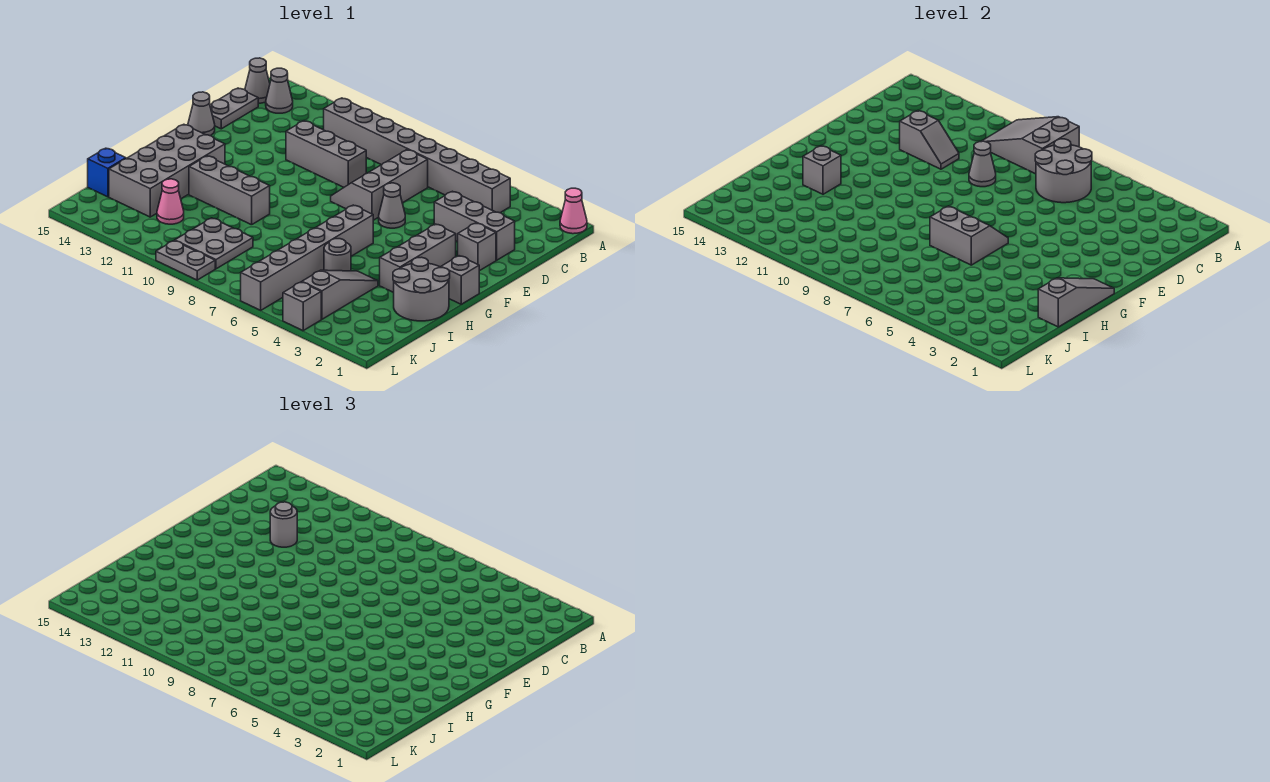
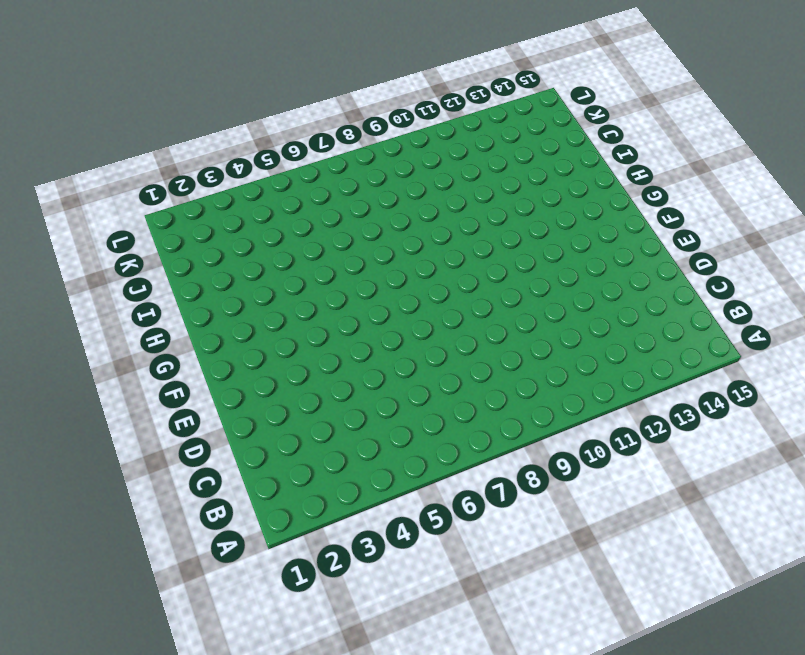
none -> pink cone A1 level 1
none -> grey brick B4:B11 level 1
none -> grey cone B14 level 1
none -> grey cone B15 level 1

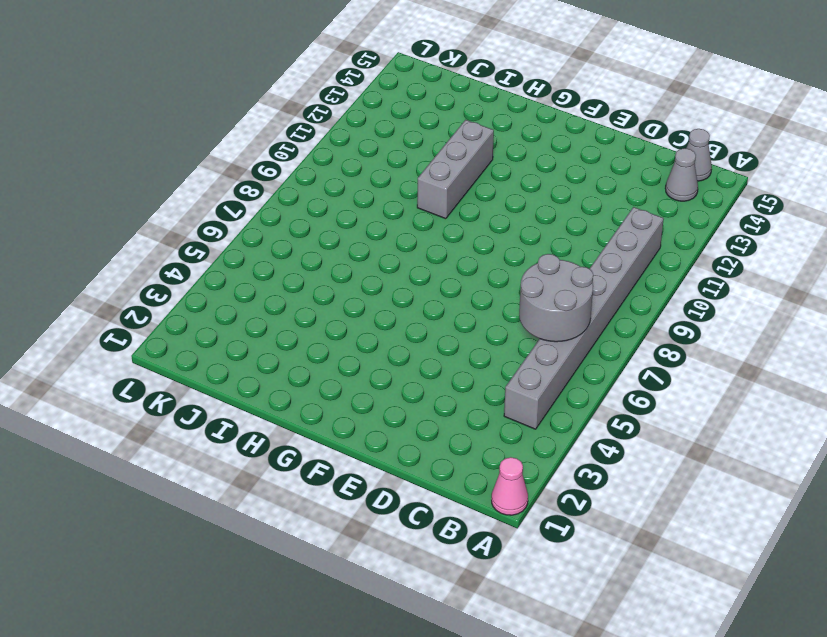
none -> grey slope C7:E8 level 1 top 7
none -> grey plate C15:D15 level 1
none -> grey brick D2:D4 level 1
none -> grey brick D9:D11 level 1

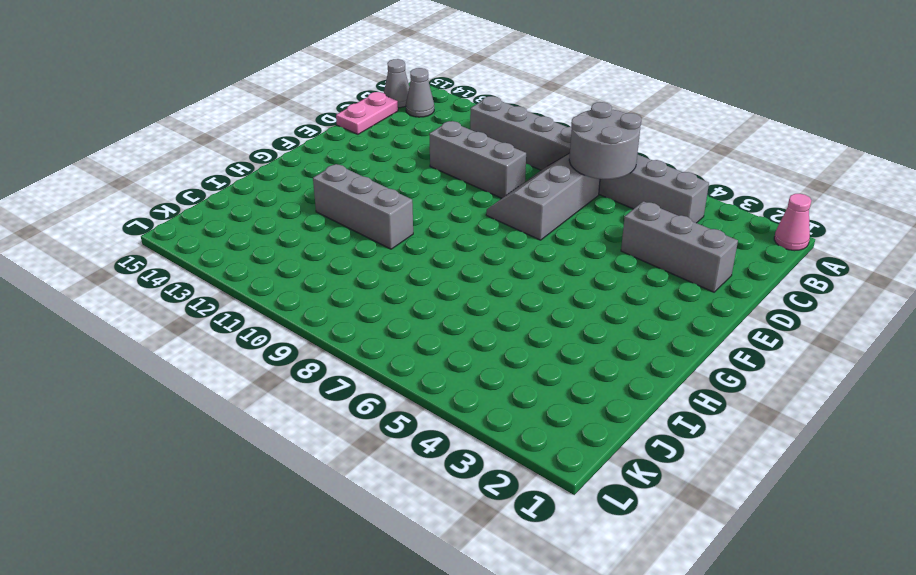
pink plate C15:D15 level 1 -> grey plate C15:D15 level 1
none -> grey brick E2 level 1
none -> grey cone E6 level 1
none -> grey cone E15 level 1
none -> grey brick F3:H3 level 1

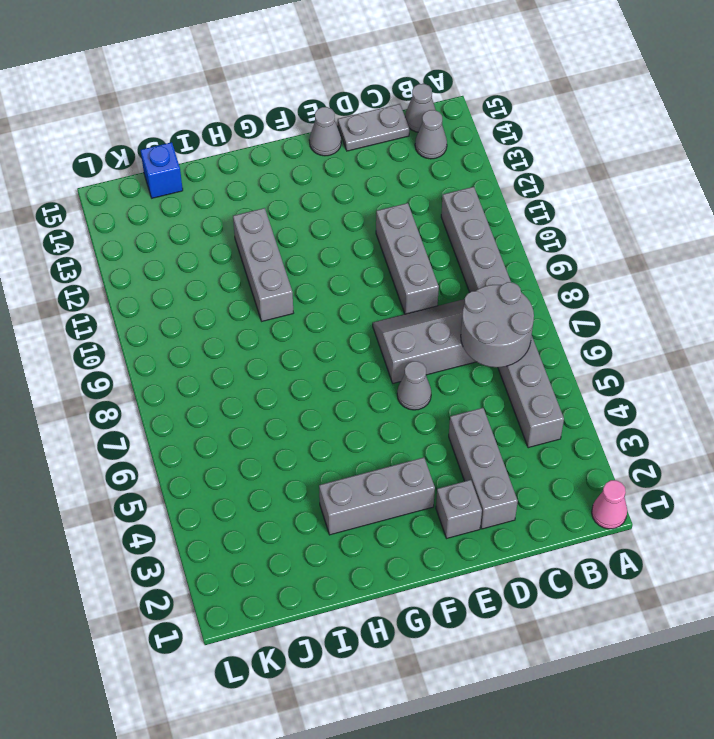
none -> grey brick G1 level 1
none -> grey brick G6:L6 level 1
none -> grey brick G13:J14 level 1
none -> grey round brick H1:I2 level 1

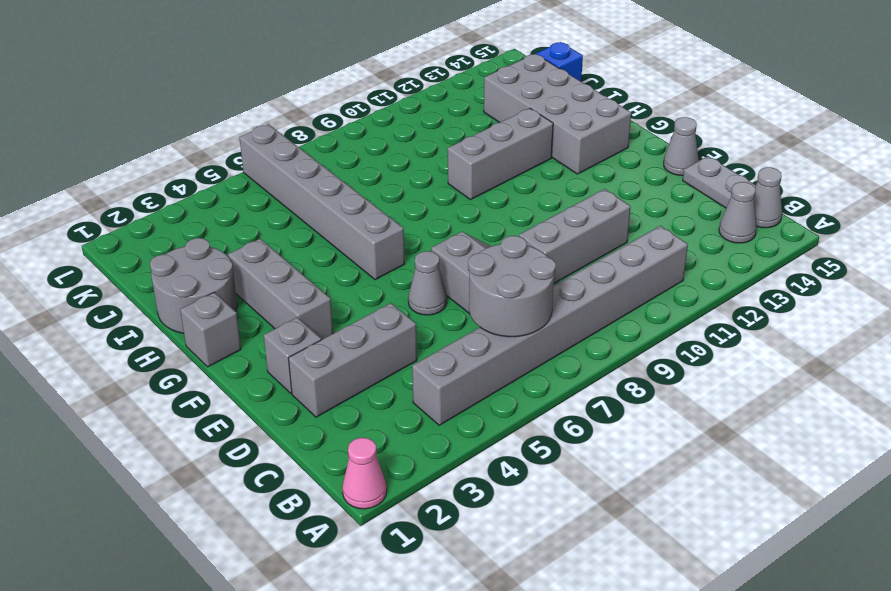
none -> grey slope I4:K4 level 1 top K
none -> grey round brick I5 level 1
none -> grey plate J9:K10 level 1
none -> pink cone J12 level 1

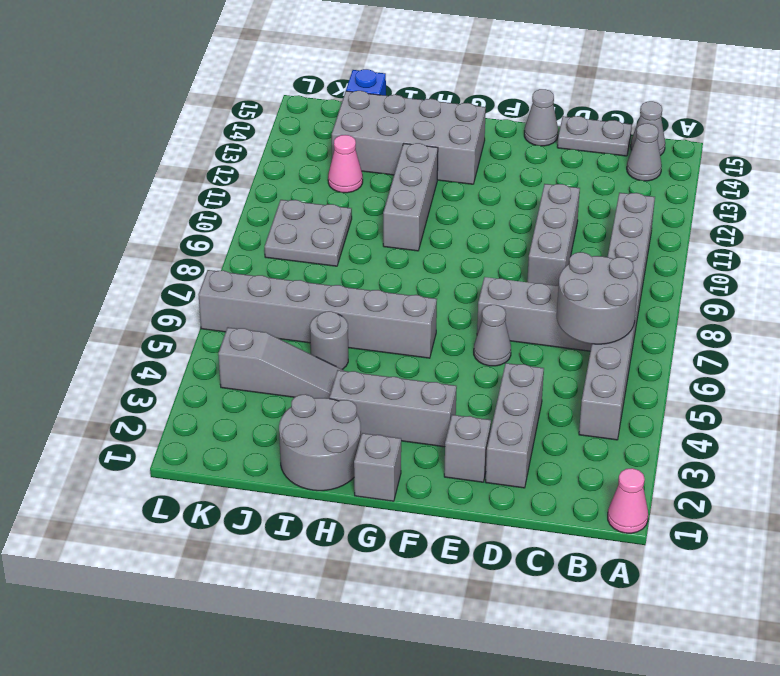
none -> grey brick L4 level 1
none -> grey plate L9:L10 level 1
none -> grey slope A8:B10 level 2 top 8
none -> grey cone D9 level 2

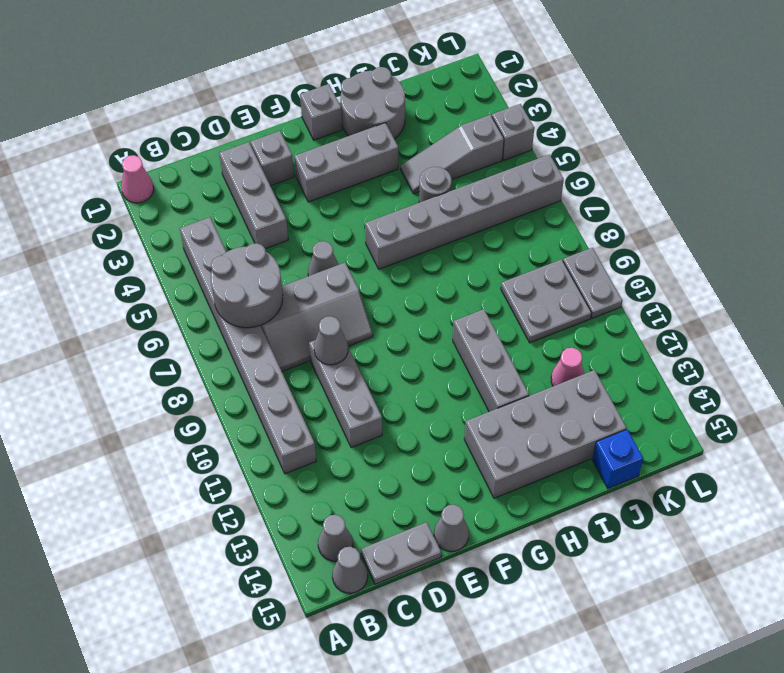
none -> grey slope A8:B10 level 2 top 8
none -> grey slope D11:D12 level 2 top 12
none -> grey slope G1:I1 level 2 top I
none -> grey slope G6:H7 level 2 top H

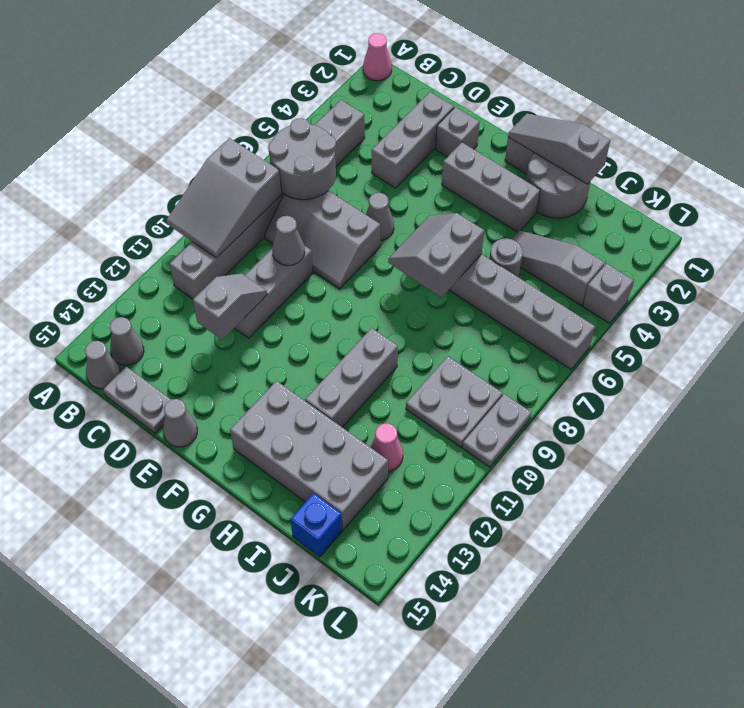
none -> grey brick H13 level 2
none -> grey round brick D12 level 3

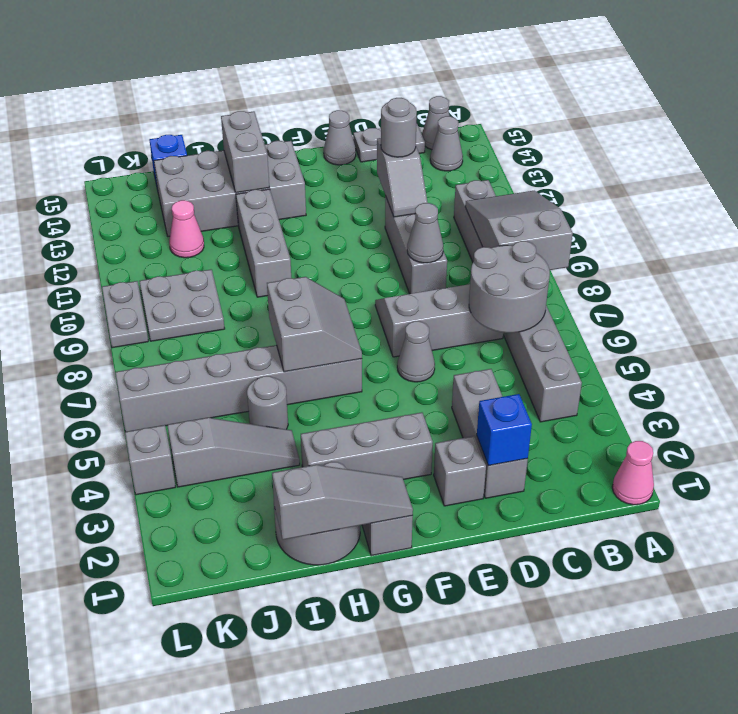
blue brick D2 level 2 -> none
grey brick H13:H14 level 2 -> grey brick H13 level 2

